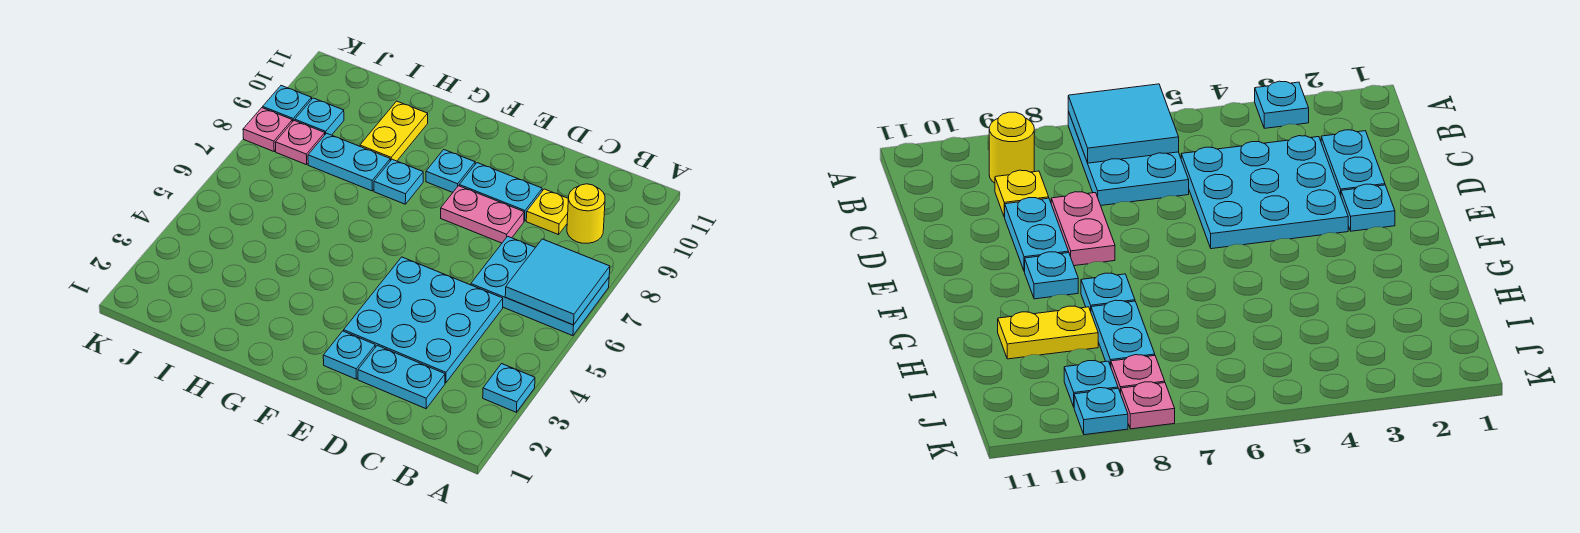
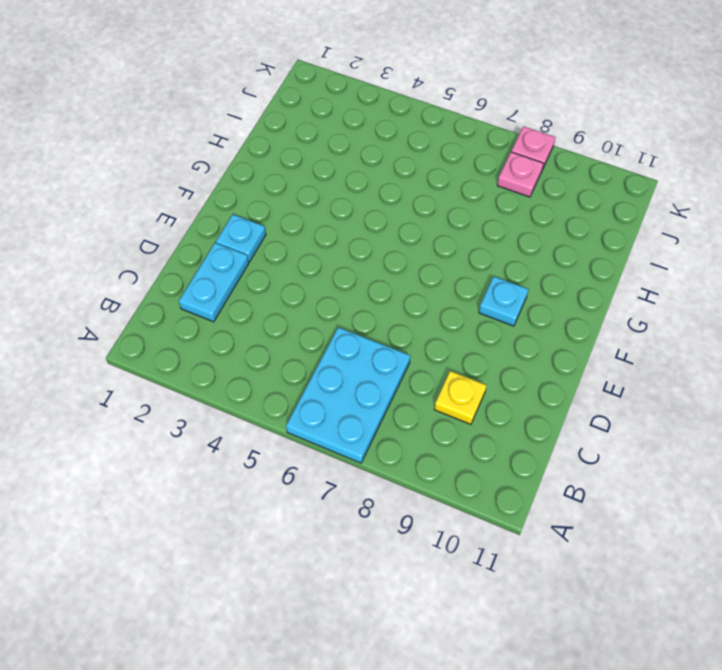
none -> cyan plate A3 level 1
none -> yellow round brick B9 level 1
none -> cyan plate C3:E5 level 1

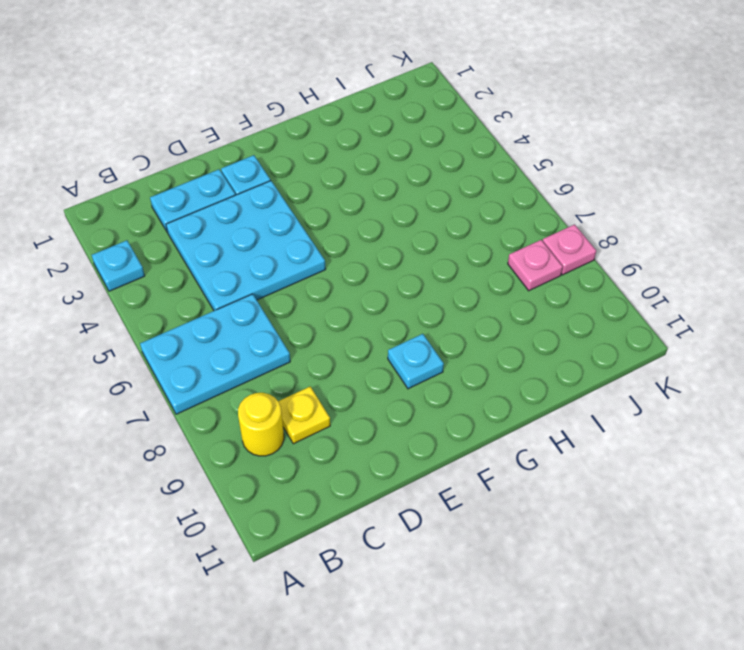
none -> pink plate D8:E8 level 1
none -> cyan plate D9:E9 level 1
none -> cyan plate G8 level 1

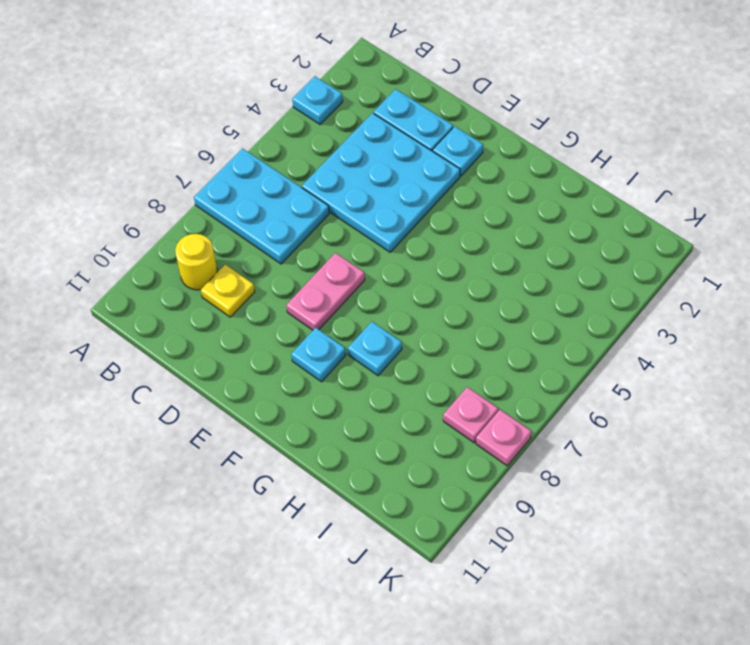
pink plate E7:E8 level 1 -> pink plate D8:E8 level 1
none -> cyan plate D9:E9 level 1
none -> cyan plate H8:I8 level 1
none -> yellow plate H9:H10 level 1

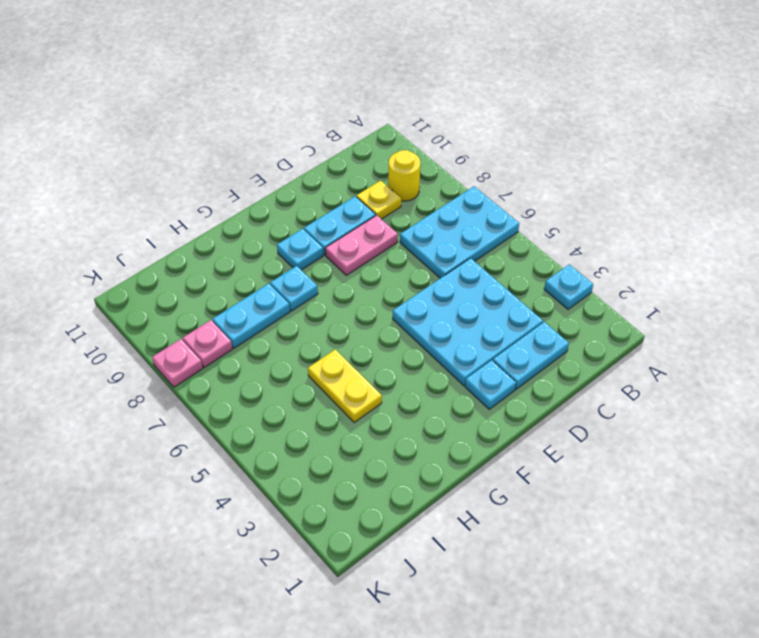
yellow plate H4:H5 level 1 -> yellow plate H9:H10 level 1
none -> cyan plate J9 level 1
none -> cyan plate K9 level 1
none -> cyan tile A6:B7 level 2

